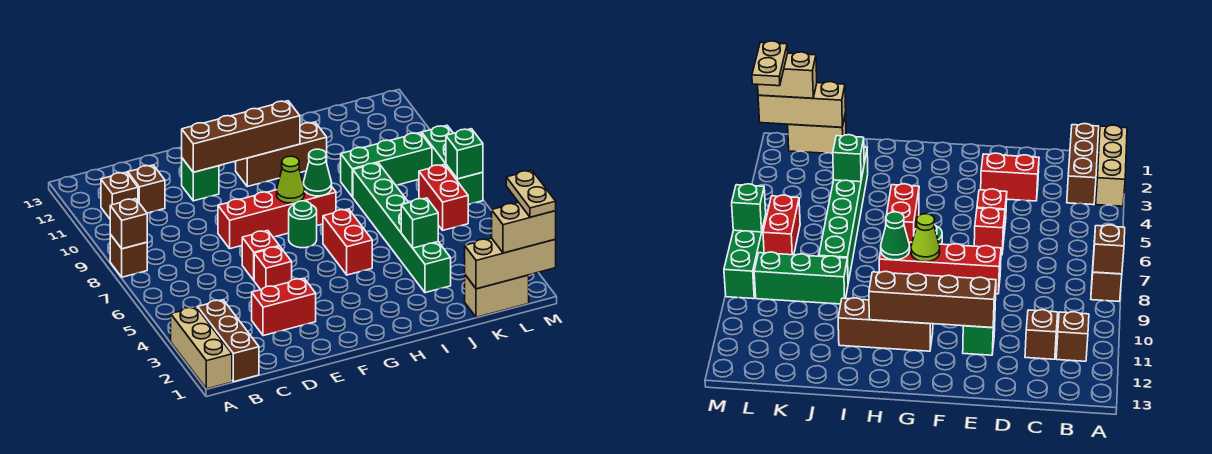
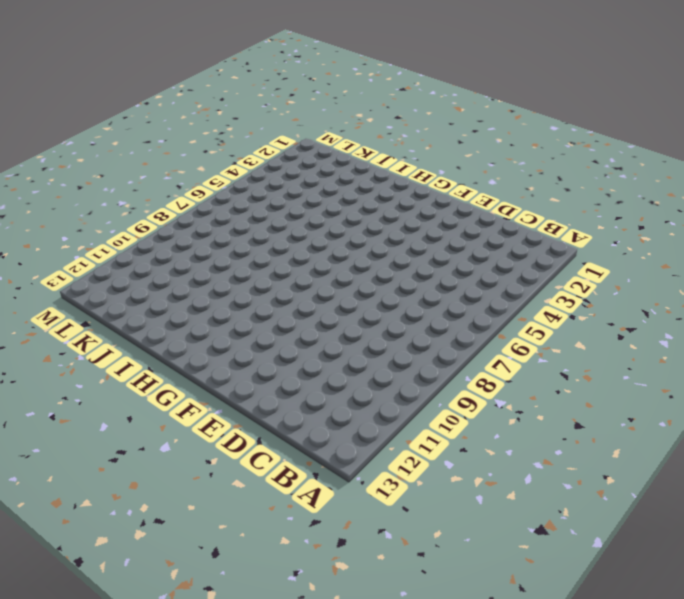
none -> tan brick A1:A3 level 1
none -> brown brick A8 level 1
none -> brown brick B1:B3 level 1

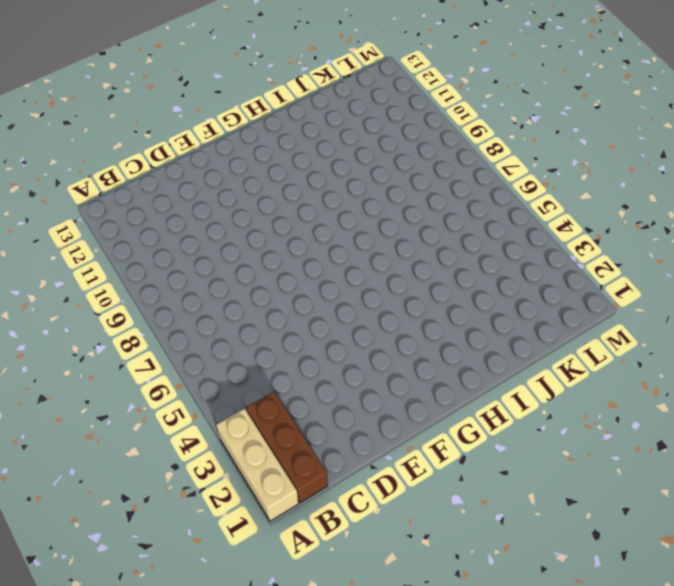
none -> brown brick A8 level 1
none -> brown brick B11 level 1
none -> brown brick C11 level 1

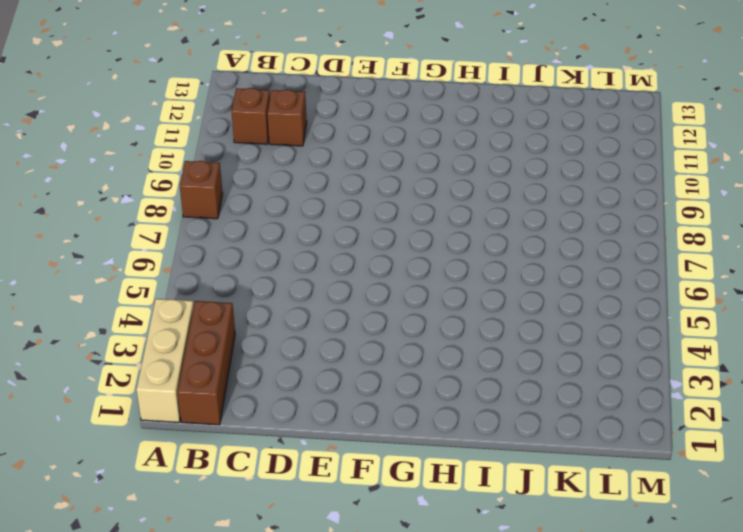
none -> red brick D3:E3 level 1
none -> red brick E5 level 1
none -> red brick E6 level 1

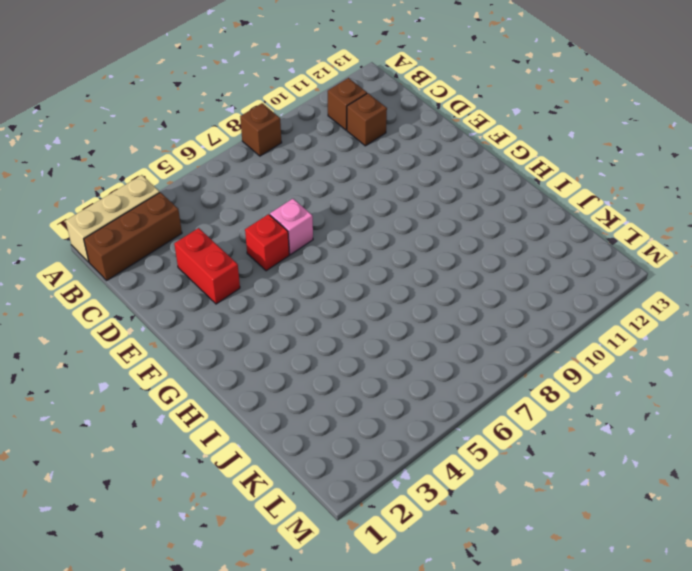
pink brick E6 level 1 -> red brick E6 level 1
none -> red brick E8:H8 level 1
none -> green brick E11 level 1
none -> green round brick G7 level 1

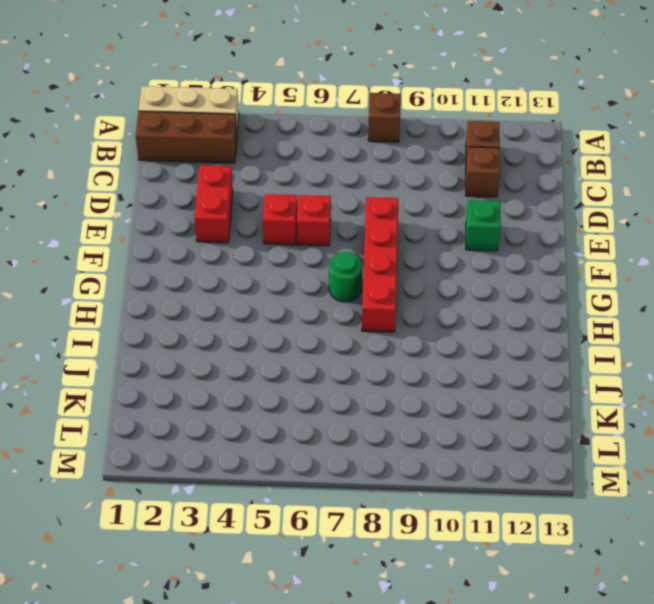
none -> brown brick G11:I11 level 1
none -> red brick H5:H6 level 1
none -> green brick J3:J8 level 1

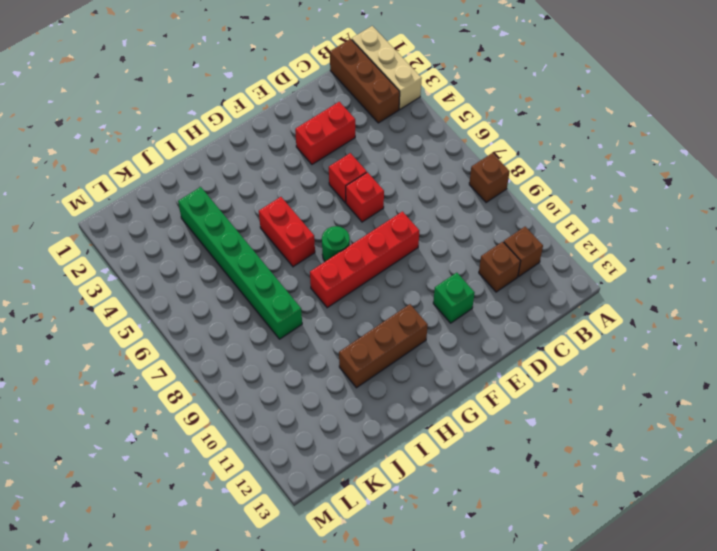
none -> green brick J9:L9 level 1
none -> tan brick K1:L1 level 1
none -> red brick L6:L7 level 1

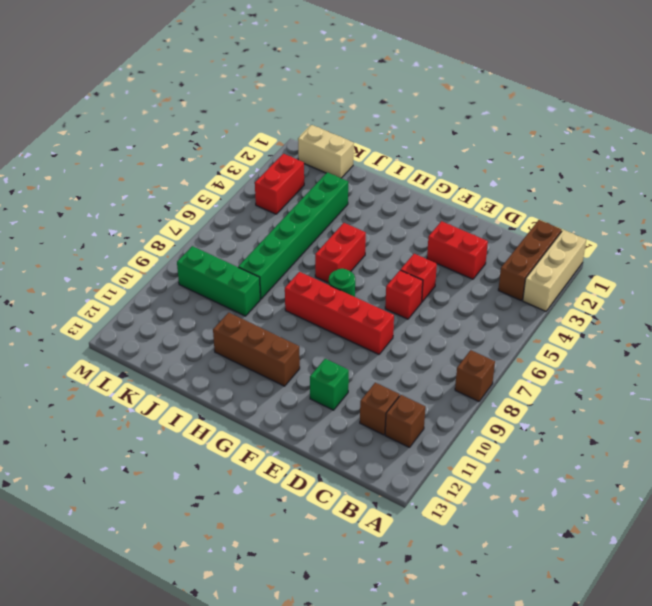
red brick L3:L4 level 1 -> red brick L6:L7 level 1
none -> green brick M7:M9 level 1
none -> brown brick A8 level 2
none -> brown brick E11:H11 level 2

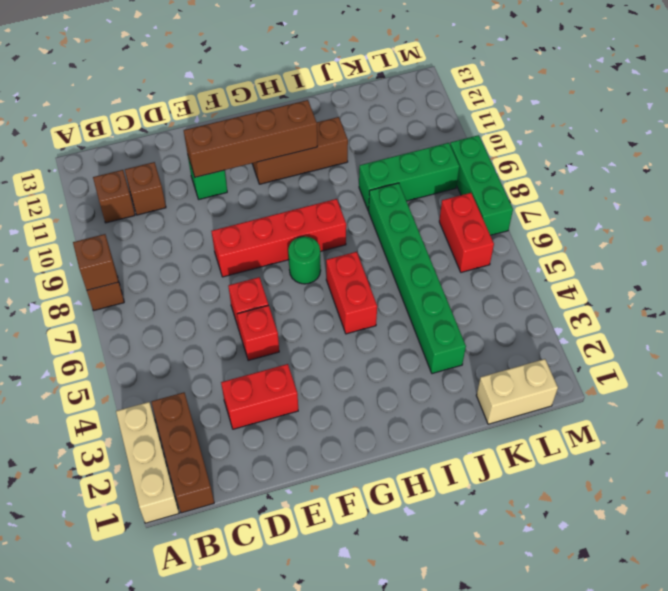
none -> lime cone G8 level 2
none -> green cone H8 level 2
none -> green brick J4 level 2

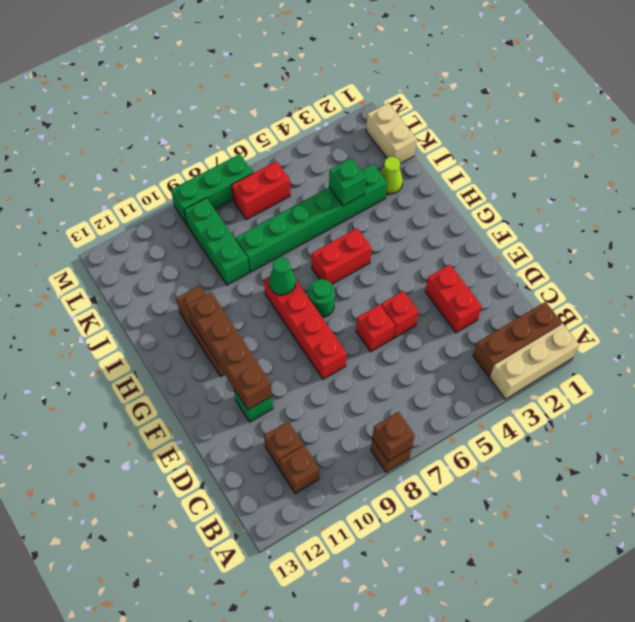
lime cone J2 level 1 -> lime cone G8 level 2
none -> tan brick K1:M1 level 2
none -> green brick M7 level 2
none -> tan brick L1:M1 level 3

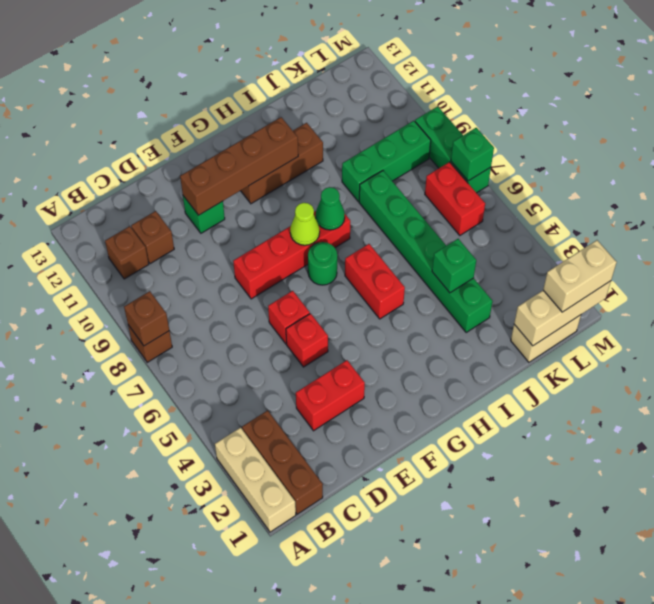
none -> tan plate M1:M2 level 4

